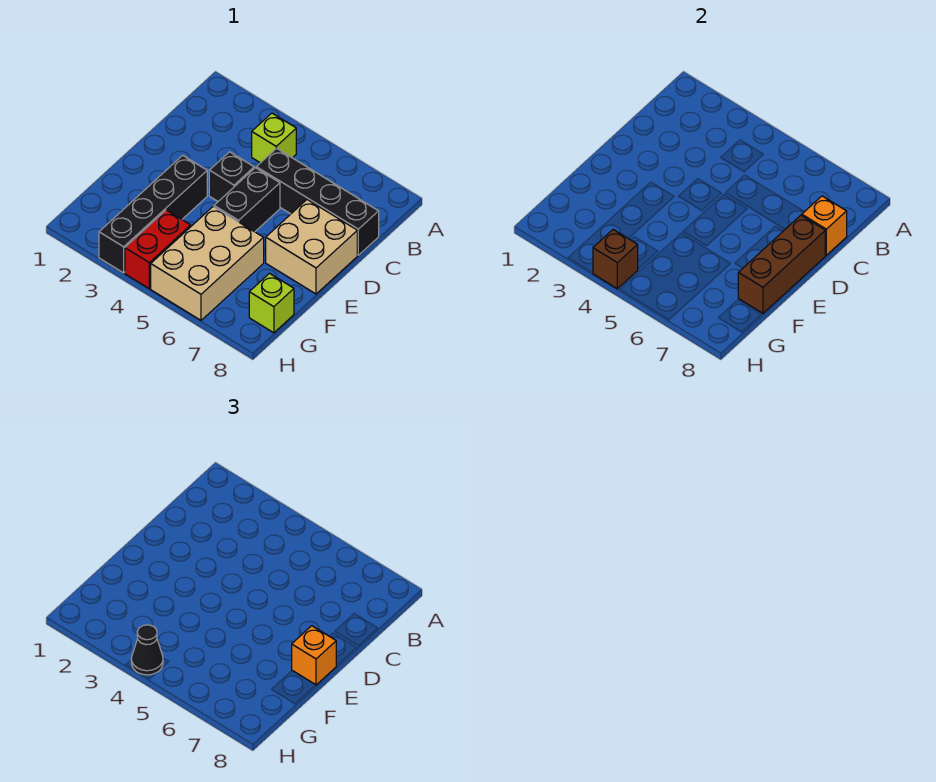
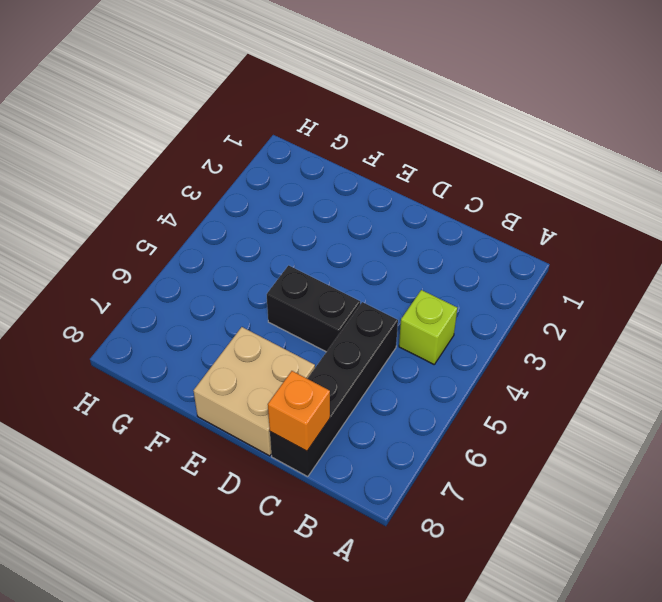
none -> black brick D4 level 1
none -> black brick E3:H3 level 1
none -> tan brick F5:H6 level 1

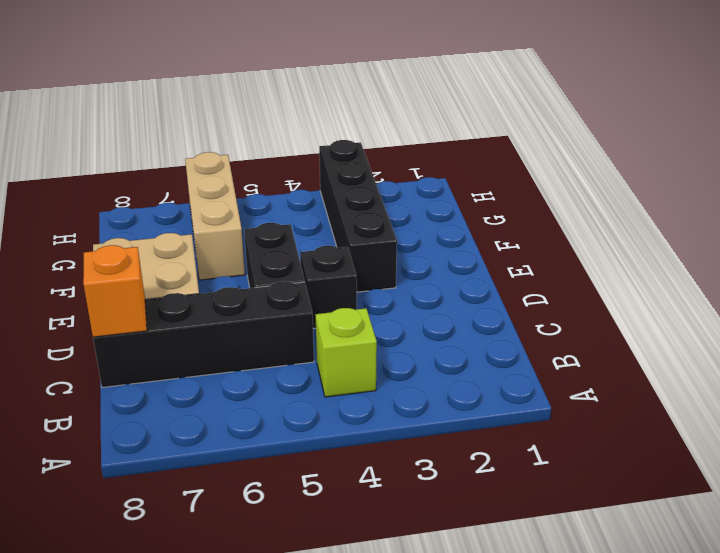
tan brick F6:H6 level 1 -> tan brick F5:H6 level 1
none -> red brick G4:H4 level 1
none -> lime brick G8 level 1
none -> brown brick D8:F8 level 2

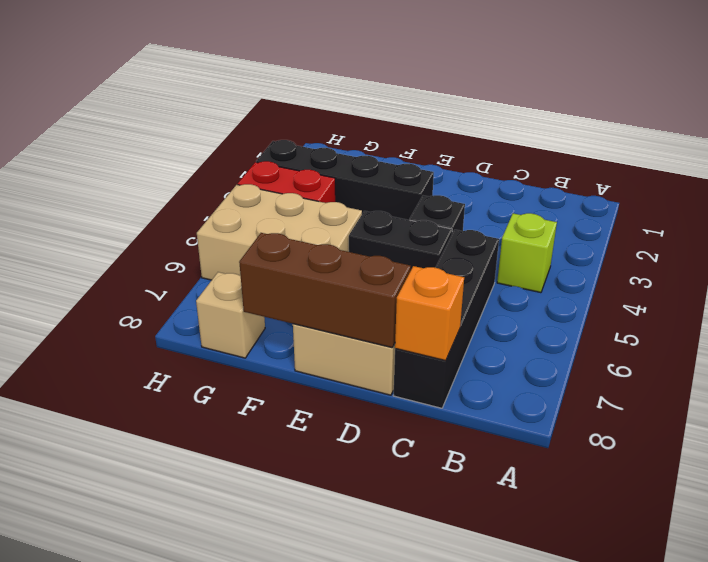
tan brick G8 level 1 -> lime brick G8 level 1
none -> brown brick H4 level 2
none -> orange brick E8 level 3
none -> black cone H4 level 3

